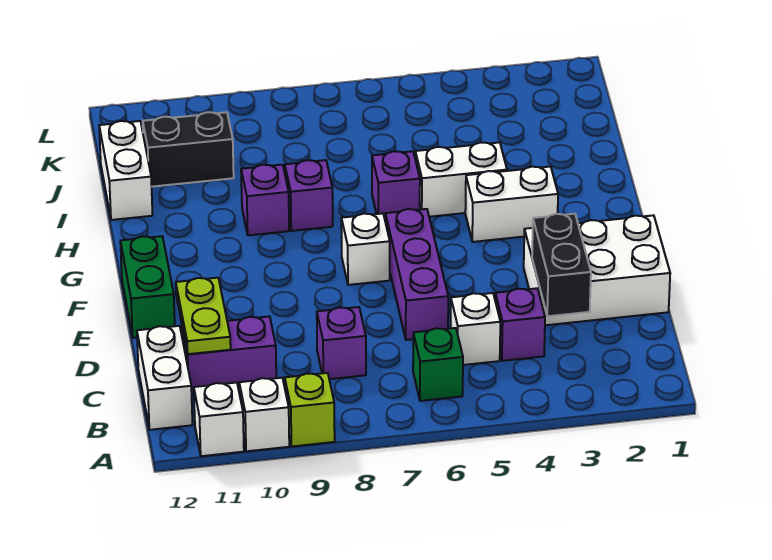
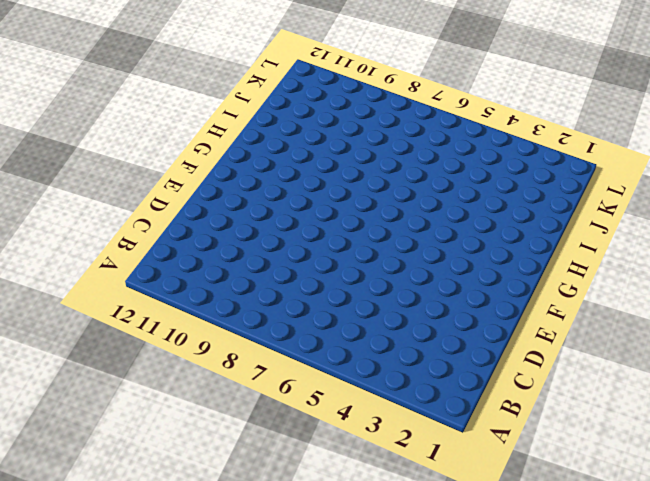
none -> lime brick A9 level 1
none -> white brick A10 level 1
none -> white brick A11 level 1

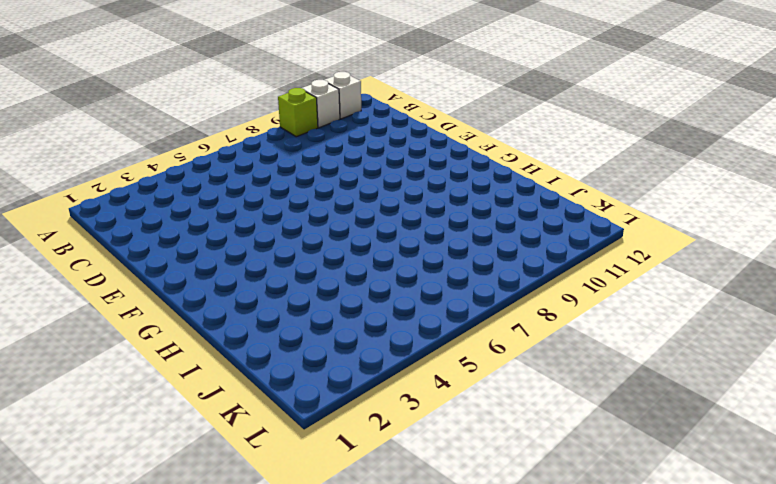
none -> green brick B6 level 1
none -> white brick B12:C12 level 1
none -> purple brick C4 level 1

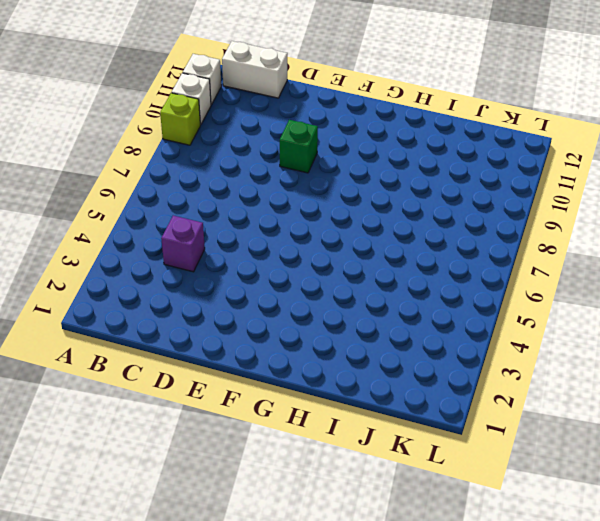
green brick E9 level 1 -> green brick B6 level 1
none -> white brick C5 level 1
none -> purple brick C8 level 1
none -> purple brick C10:C11 level 1

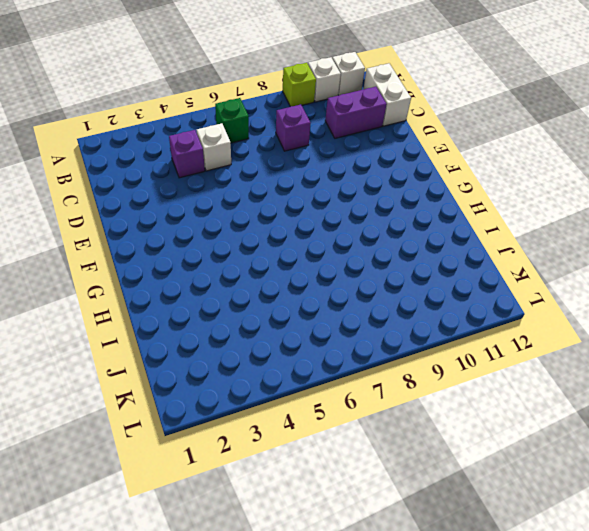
none -> white brick D1:E3 level 1
none -> purple brick D6:F6 level 1
none -> green brick E12:F12 level 1

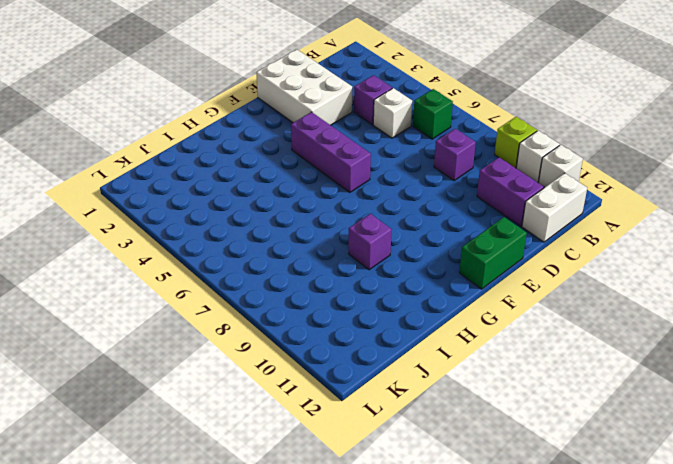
purple brick F4:F6 level 1 -> purple brick D6:F6 level 1
none -> white brick F7 level 1
none -> white brick G3:G4 level 1
none -> white brick H4:H5 level 1

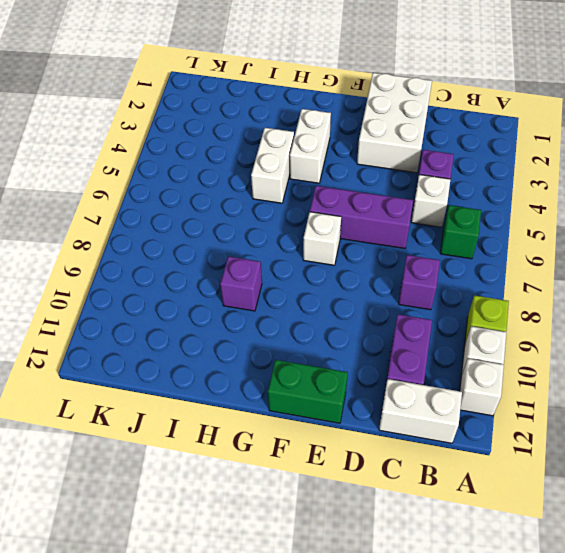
none -> purple brick H6 level 1
none -> purple brick H8 level 1
none -> white brick I12:J12 level 1

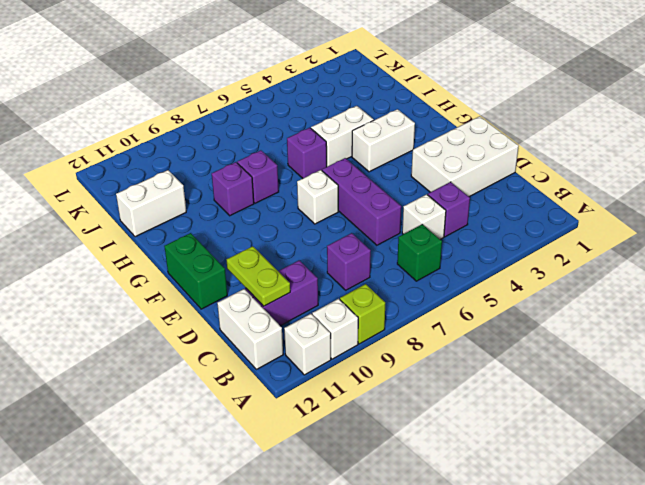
white brick I11:I12 level 1 -> white brick I12:J12 level 1
none -> black brick J10:J11 level 1
none -> black brick C3:D3 level 2

